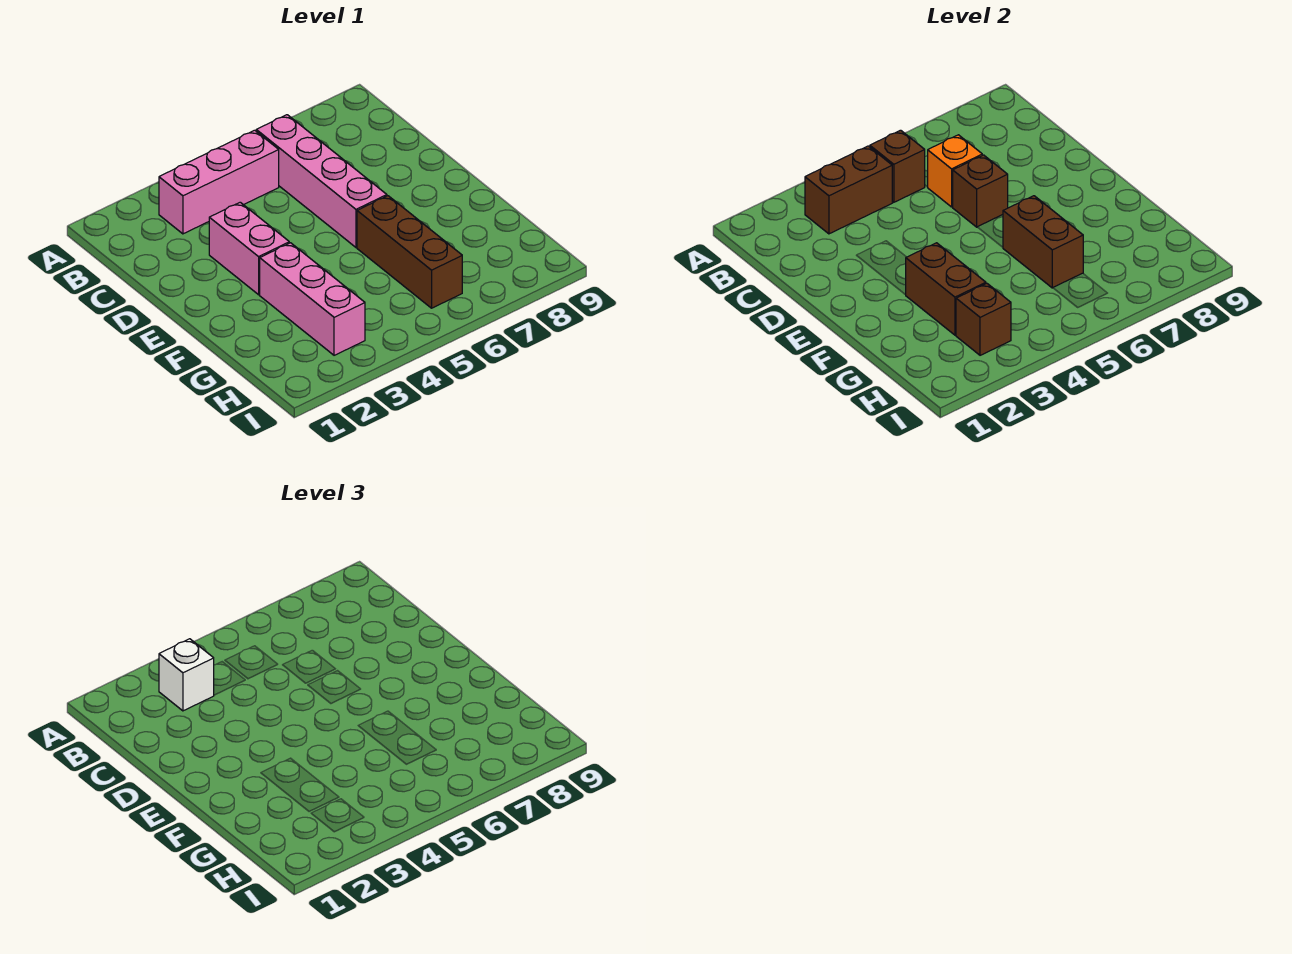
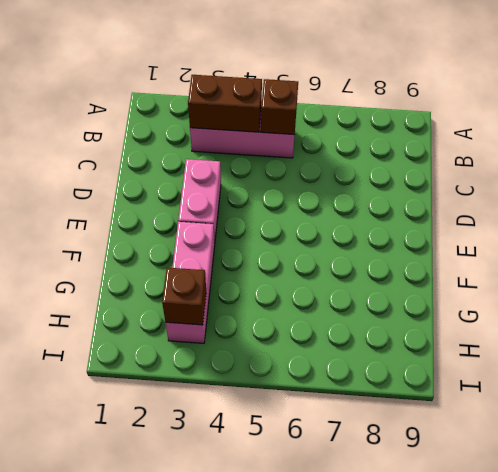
none -> pink brick B6:E6 level 1
none -> brown brick F6:H6 level 1
none -> orange brick C6 level 2

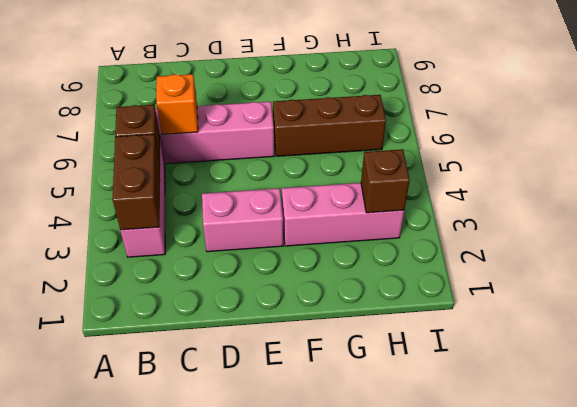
none -> brown brick D6 level 2
none -> brown brick F3:G3 level 2
none -> brown brick F6:G6 level 2

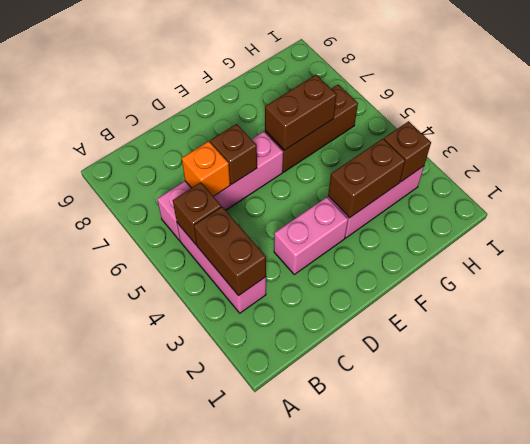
none -> white brick B3 level 3

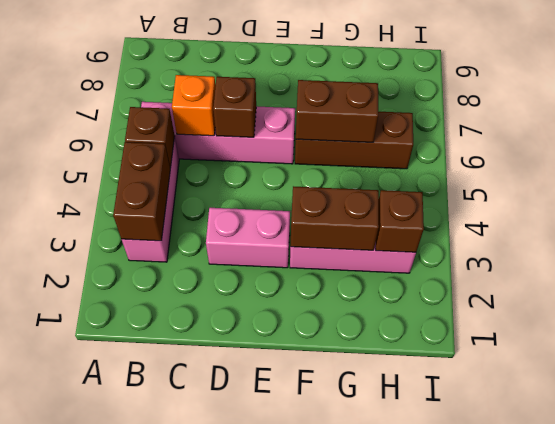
none -> white brick B3 level 3

